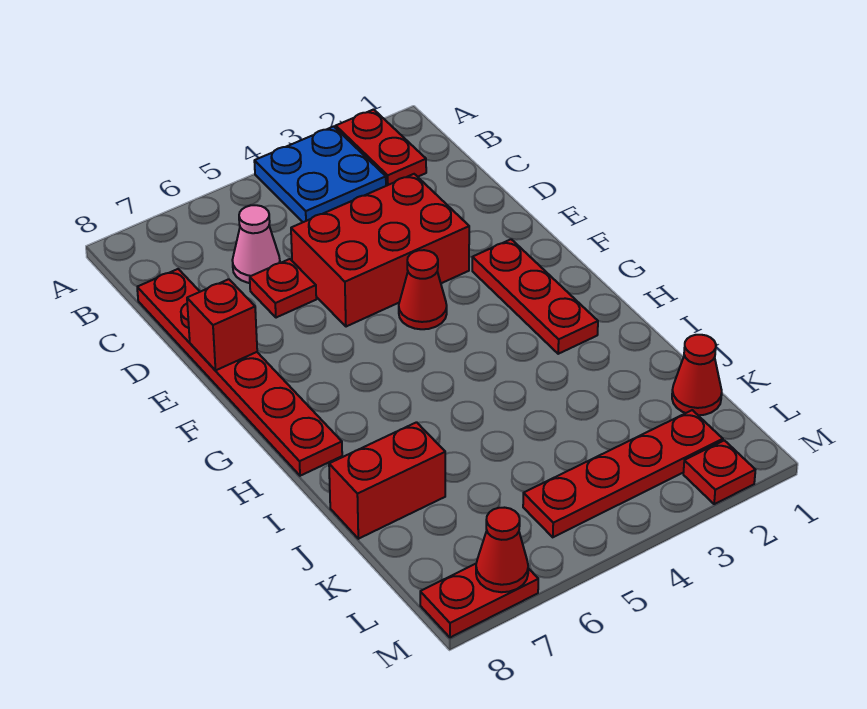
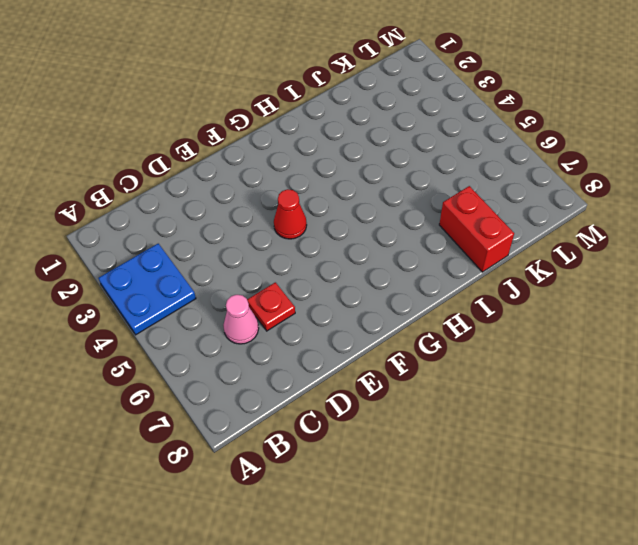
none -> red plate A2:B2 level 1
none -> red plate C8:H8 level 1
none -> red brick D3:E5 level 1

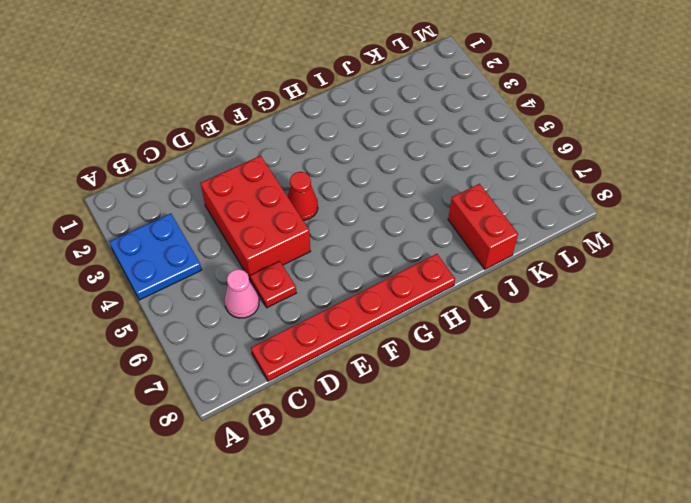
none -> red plate A2:B2 level 1
none -> red plate F2:H2 level 1
none -> red cone K1 level 1

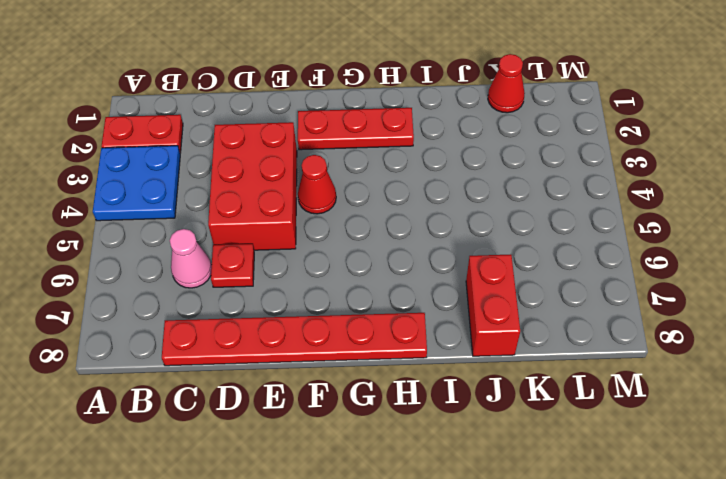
none -> red plate L2:L5 level 1
none -> red plate M2 level 1
none -> red plate M7:M8 level 1

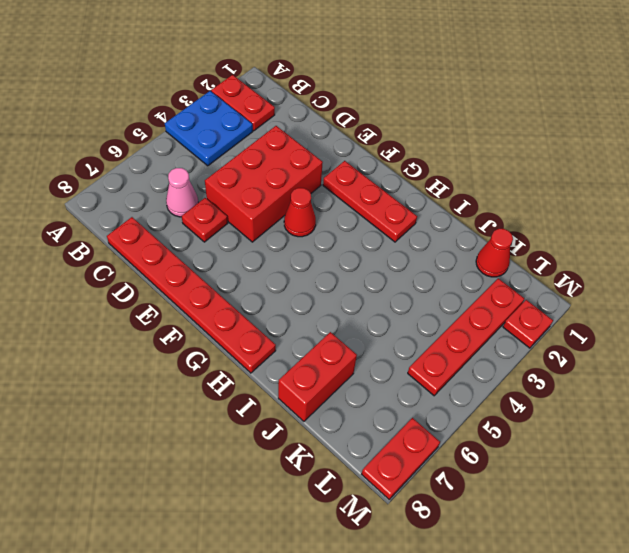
none -> red brick E8 level 2
none -> red cone M7 level 2

